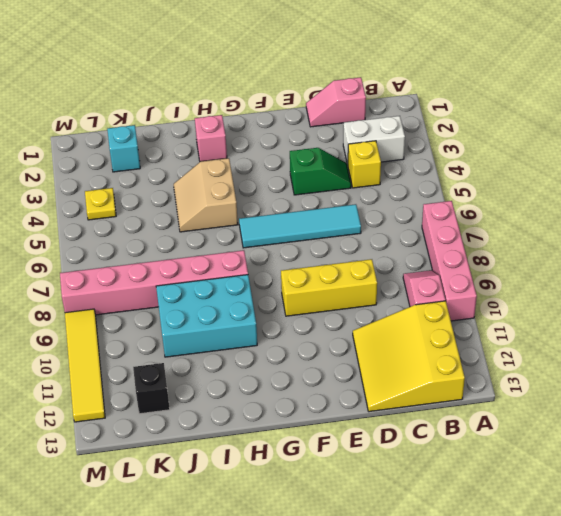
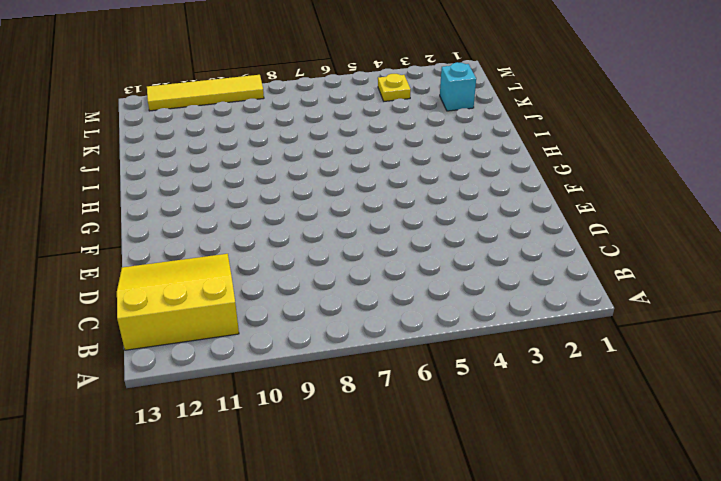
none -> pink brick A7:A10 level 1
none -> white brick B3:C3 level 1
none -> pink slope B9:B10 level 1 top 10

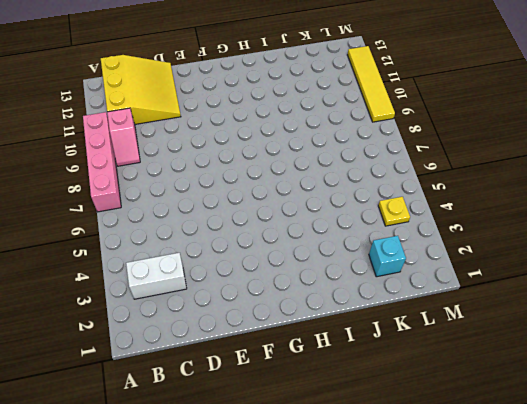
none -> pink slope C1:D1 level 1 top C
none -> yellow brick C4 level 1
none -> green slope D4:E4 level 1 top E

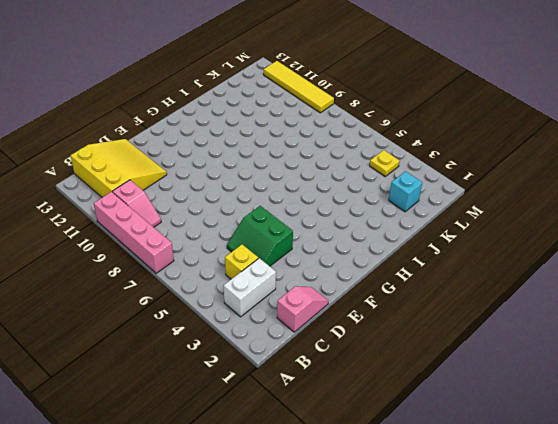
green slope D4:E5 level 1 top E -> green slope D4:E4 level 1 top E
none -> cyan tile D6:G6 level 1
none -> yellow brick D9:F9 level 1
none -> pink brick H2 level 1

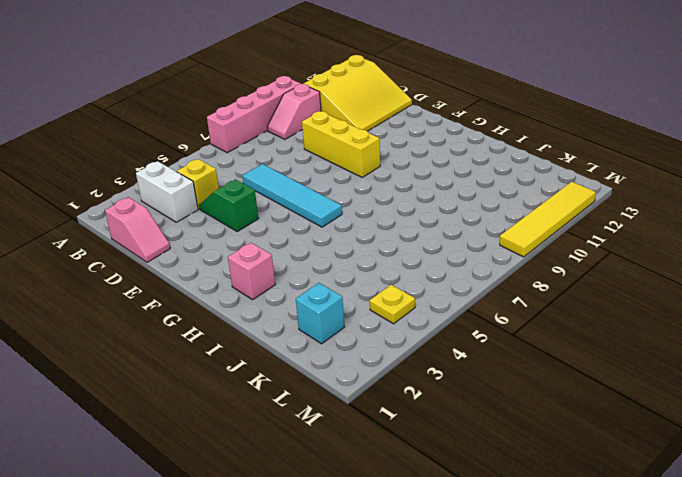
none -> tan slope H4:I5 level 1 top H
none -> pink brick H8:M8 level 1
none -> cyan brick H9:J10 level 1

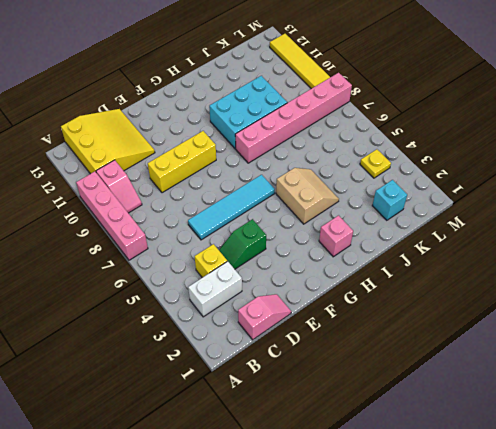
none -> black brick K12 level 1

